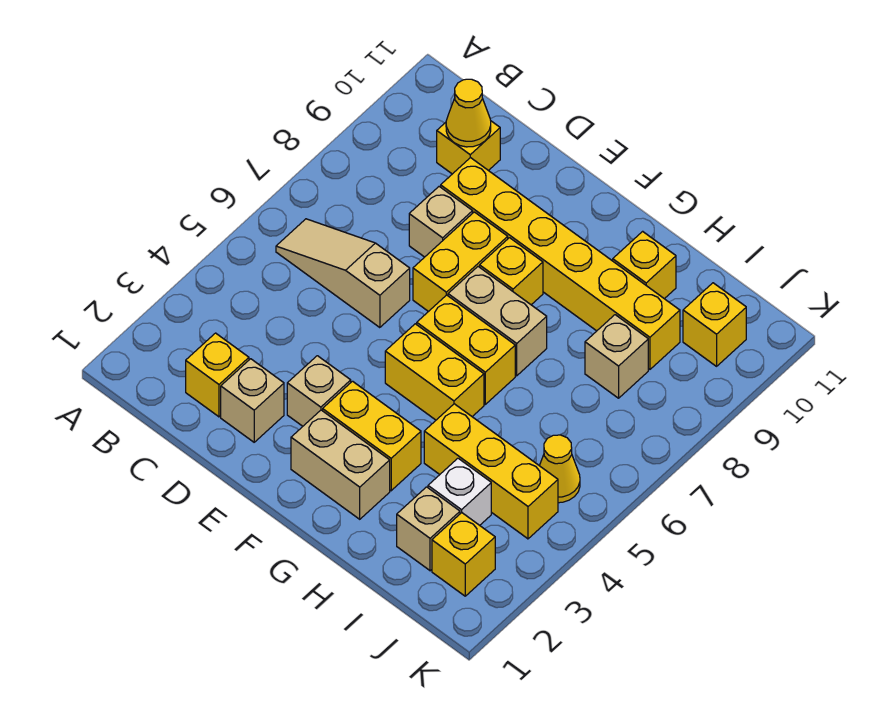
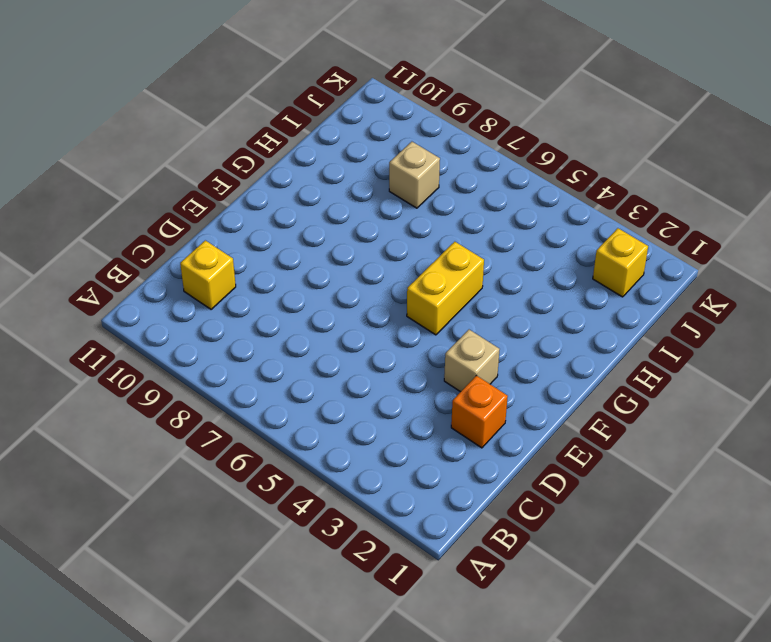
orange brick D2 level 1 -> tan brick D2 level 1
none -> tan slope B6:D6 level 1 top D
none -> yellow brick C2 level 1
none -> tan brick D8 level 1

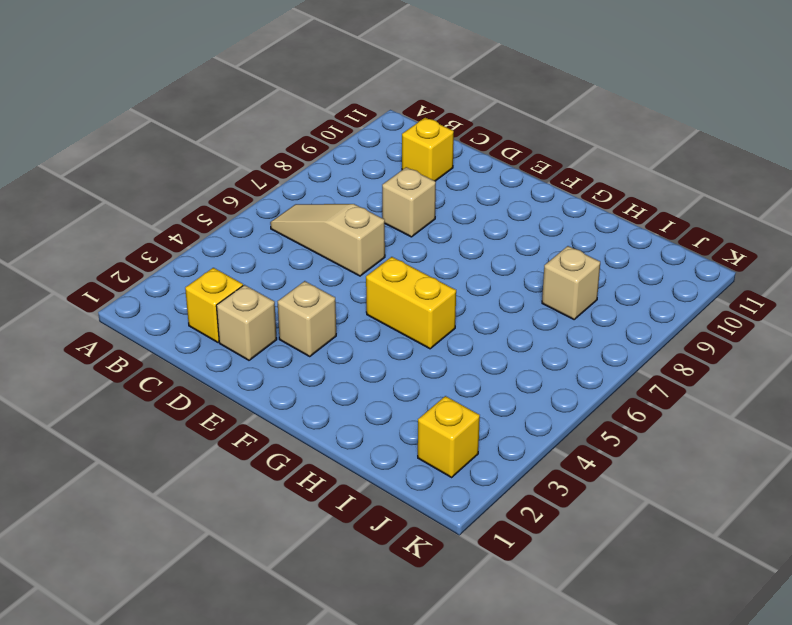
none -> yellow brick D9:I9 level 1
none -> yellow brick E7:E8 level 1
none -> tan brick F2:G2 level 1

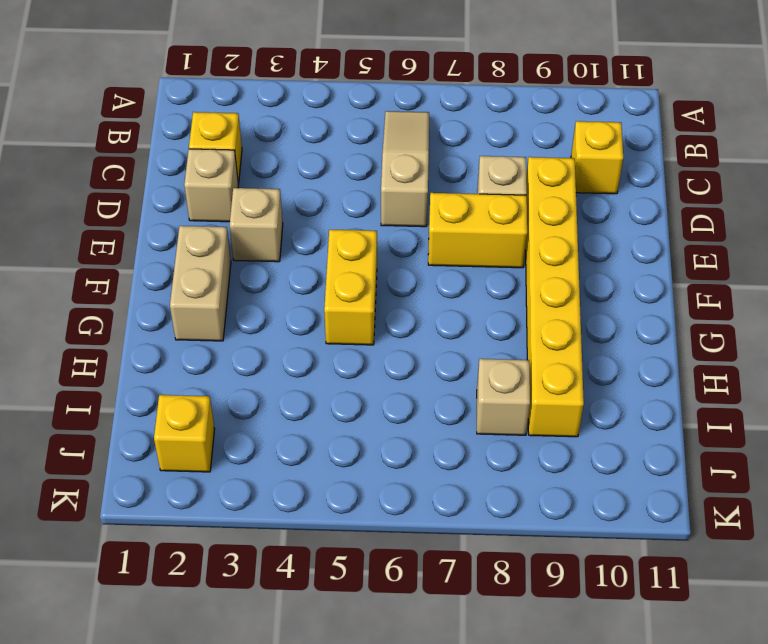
none -> yellow brick F3:G3 level 1
none -> yellow brick F6:G6 level 1
none -> tan brick F7:G7 level 1

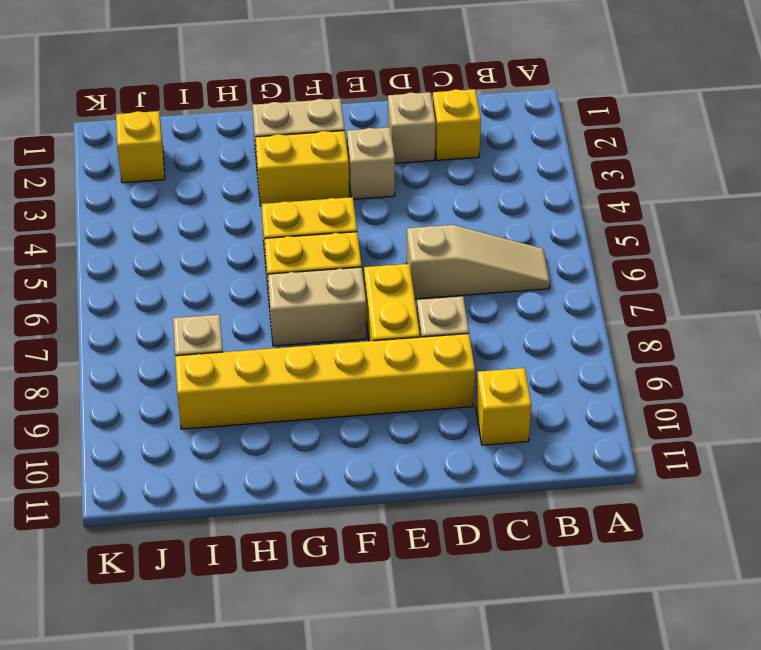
none -> yellow brick F8 level 1
none -> yellow brick H4:J4 level 1
none -> yellow brick H10 level 1

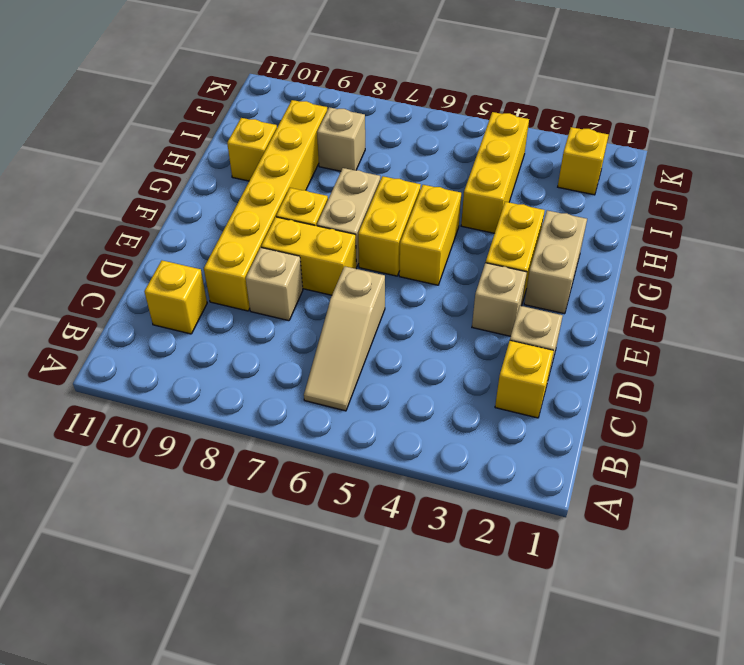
none -> tan brick I2 level 1
none -> white brick I3 level 1
none -> yellow cone J5 level 1

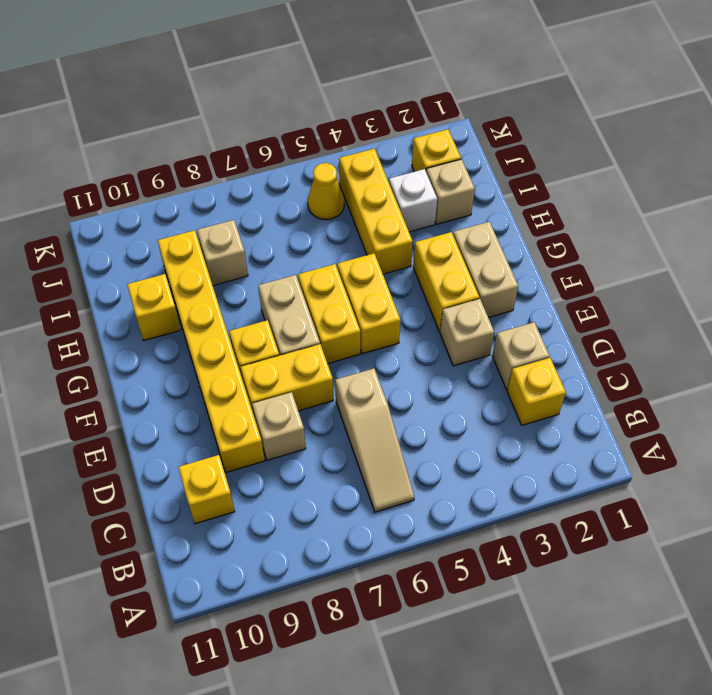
none -> yellow brick J10 level 1
none -> yellow cone C10 level 2

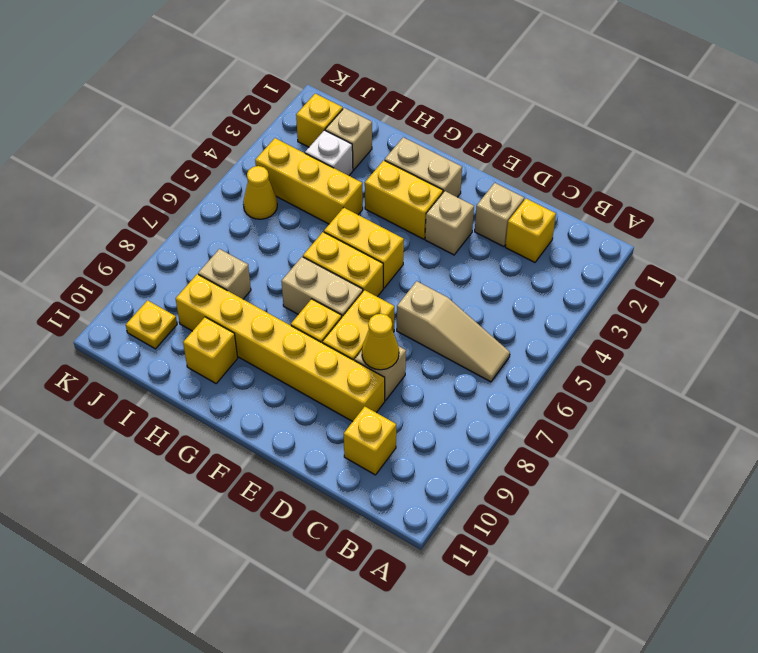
yellow cone D8 level 2 -> yellow cone C10 level 2
yellow plate J10 level 1 -> yellow brick J10 level 1

